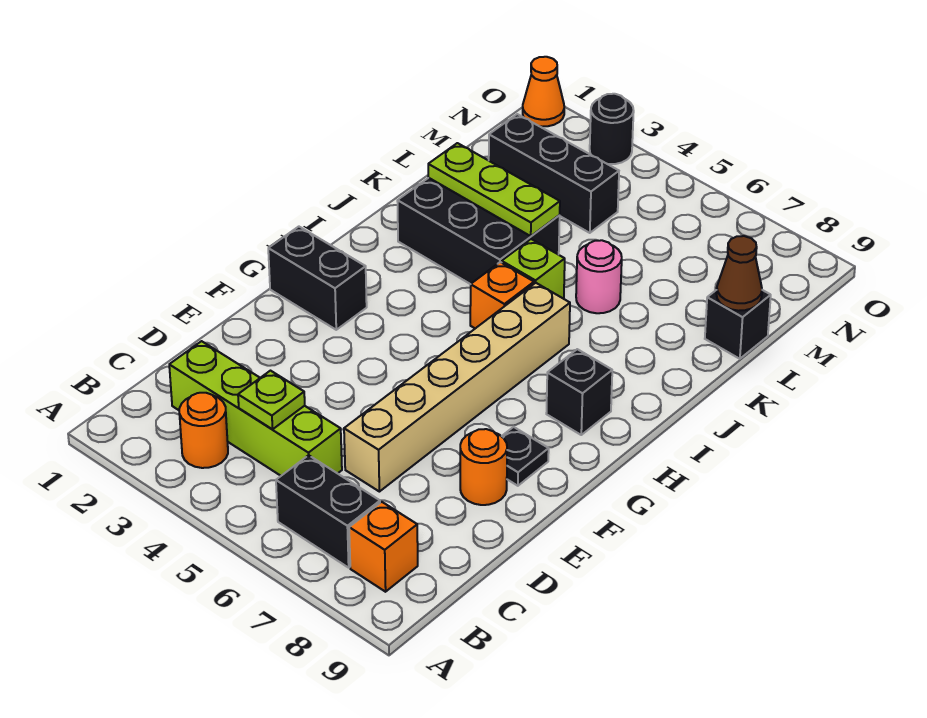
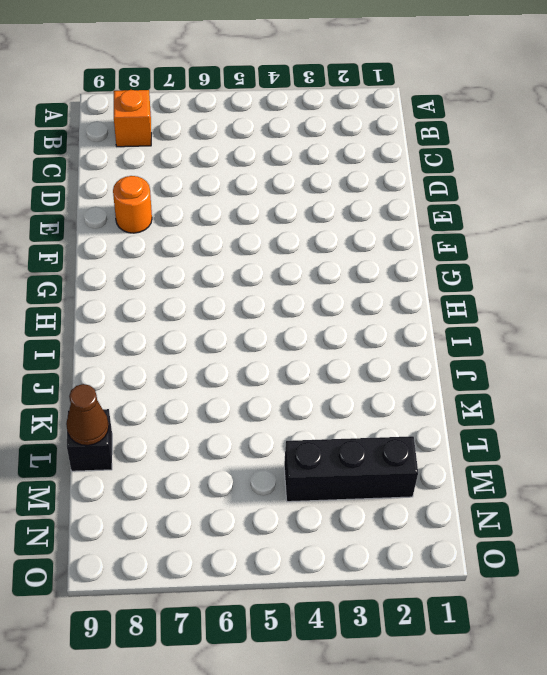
none -> orange round brick B3 level 1
none -> black brick B6:B7 level 1
none -> lime brick C2:C5 level 1

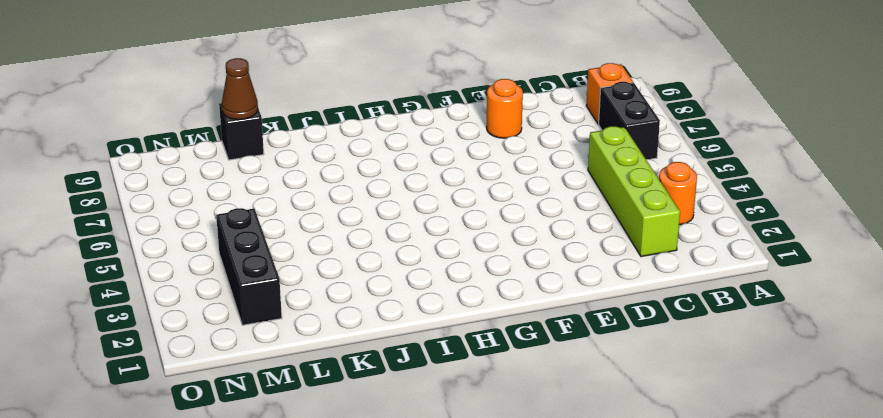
none -> tan brick D6:I6 level 1
none -> black plate F8 level 1
none -> black brick G1:G2 level 1

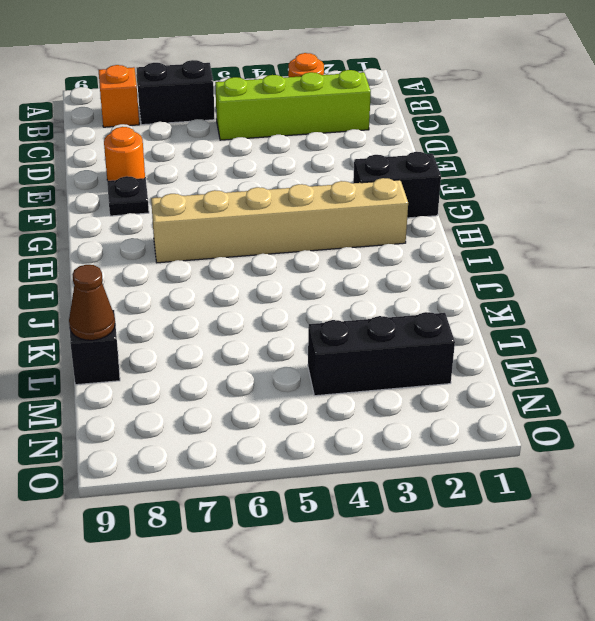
tan brick H2:H7 level 1 -> tan brick D6:I6 level 1
none -> black brick H8 level 1
none -> orange brick I5 level 1
none -> black brick J2:K4 level 1

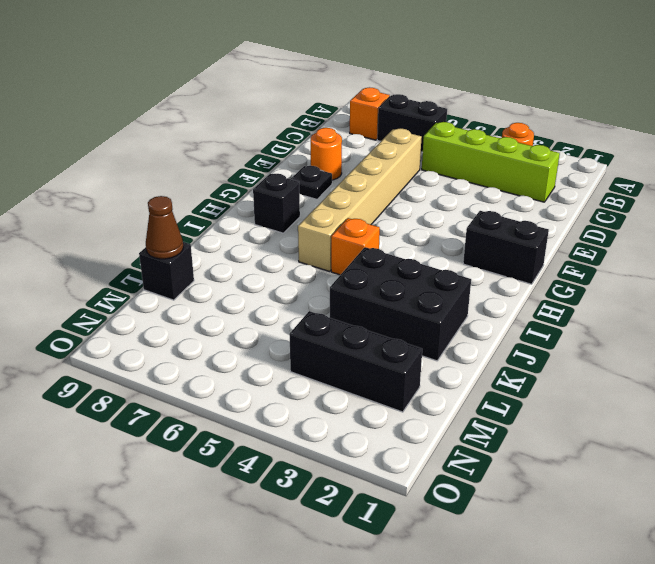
none -> lime brick J5 level 1
none -> pink round brick K6 level 1
none -> orange cone O1 level 1

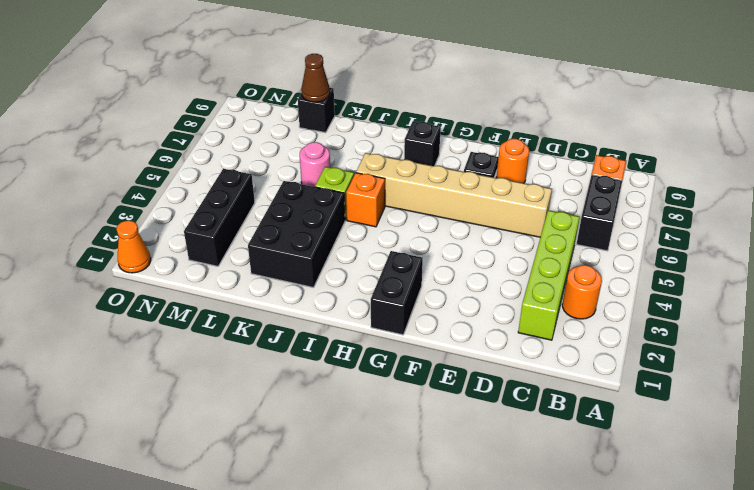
none -> black round brick O3 level 1
none -> lime plate C4 level 2
none -> lime plate K2:K4 level 2

